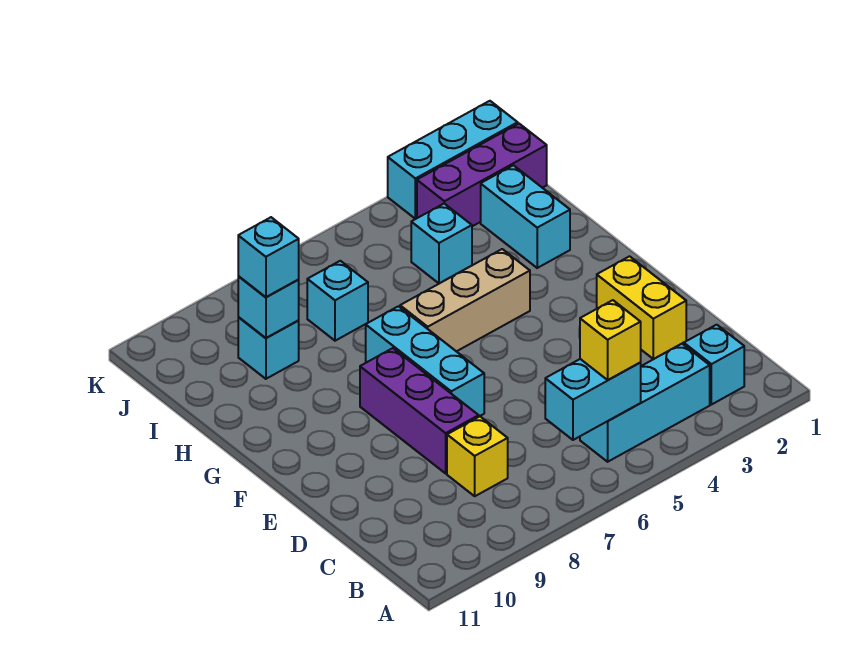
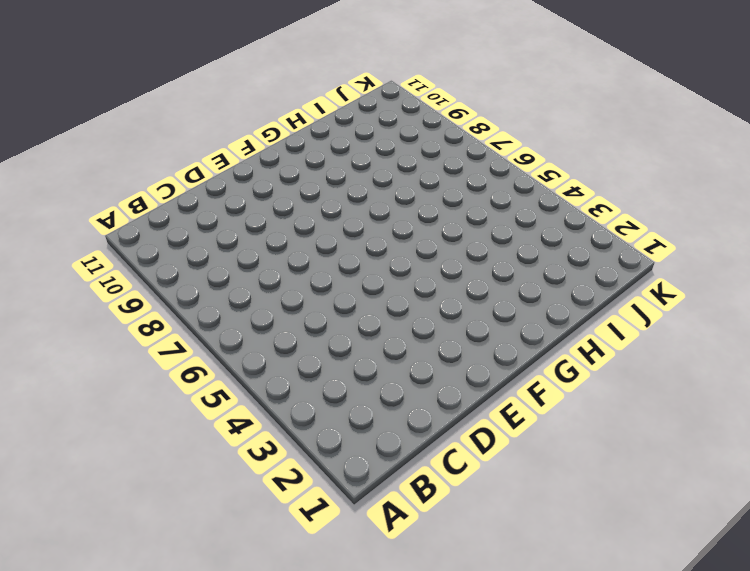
none -> cyan brick B2 level 1
none -> cyan brick B3:B5 level 1
none -> yellow brick C8 level 1

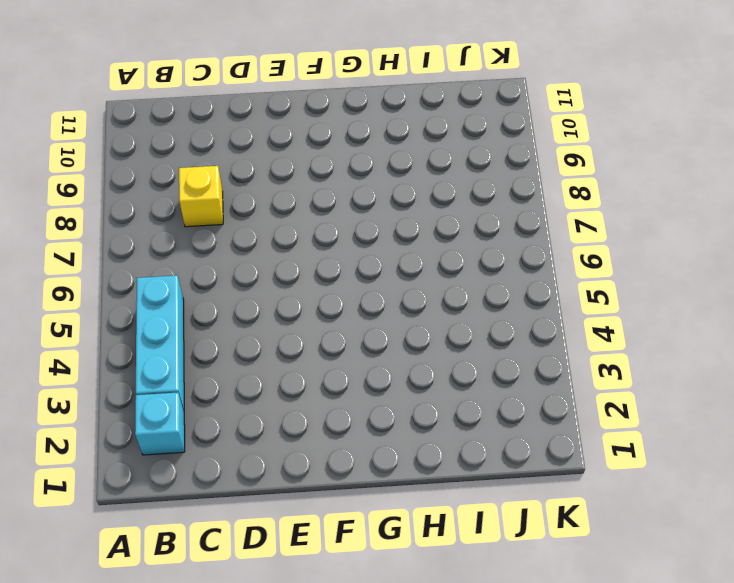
none -> yellow brick D2:E2 level 1
none -> purple brick D8:F8 level 1
none -> cyan brick E7:G7 level 1

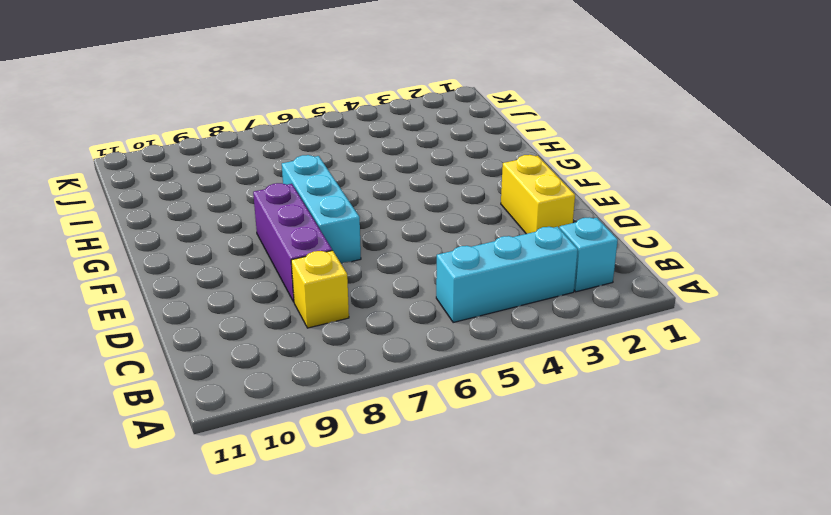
none -> tan brick G4:G6 level 1
none -> cyan brick H2:I2 level 1
none -> cyan brick I4 level 1

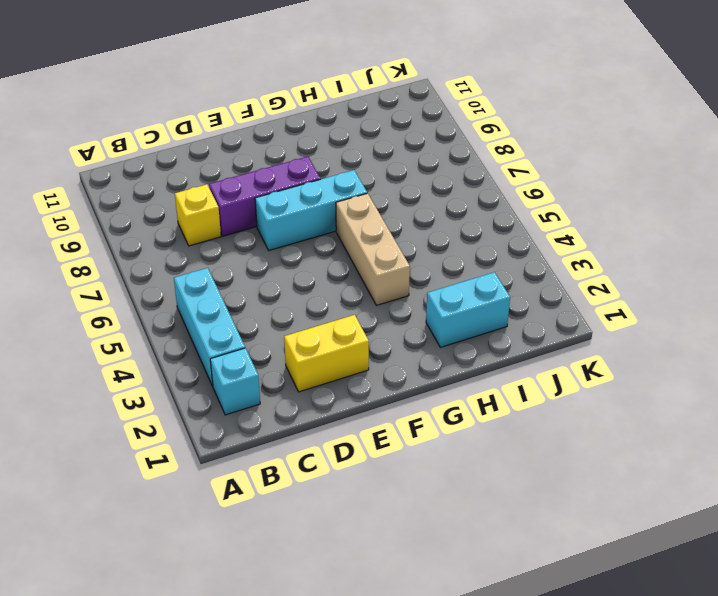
none -> cyan brick I4 level 1
none -> cyan brick I7 level 1
none -> cyan brick I9 level 1

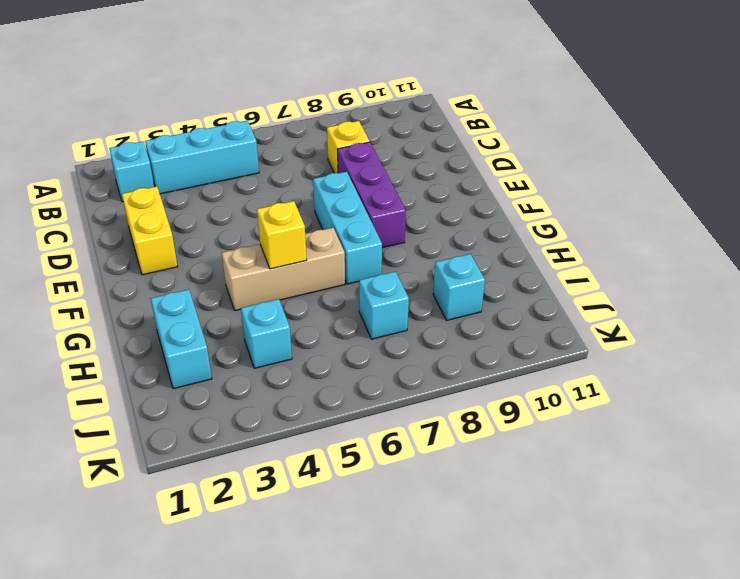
yellow brick G5 level 2 -> yellow brick B5 level 3
none -> purple brick J1:J3 level 1
none -> cyan brick K1:K3 level 1
none -> cyan brick B5:B6 level 2

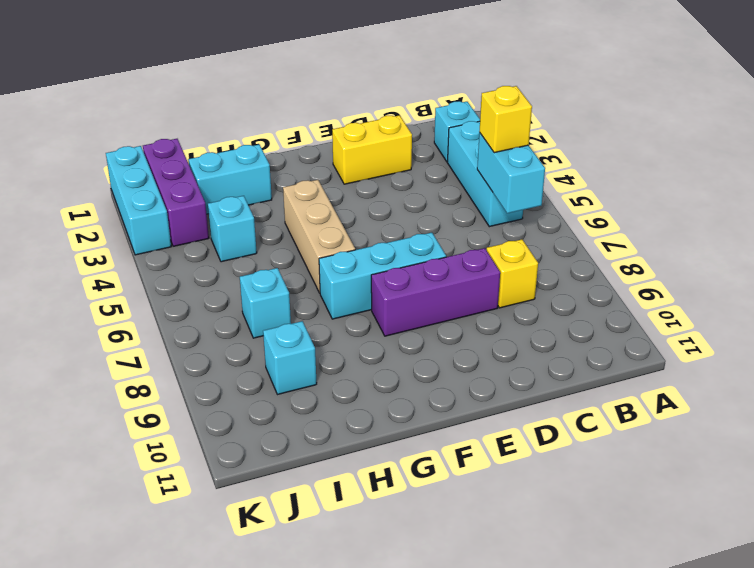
none -> cyan brick I9 level 2
none -> cyan brick I9 level 3

